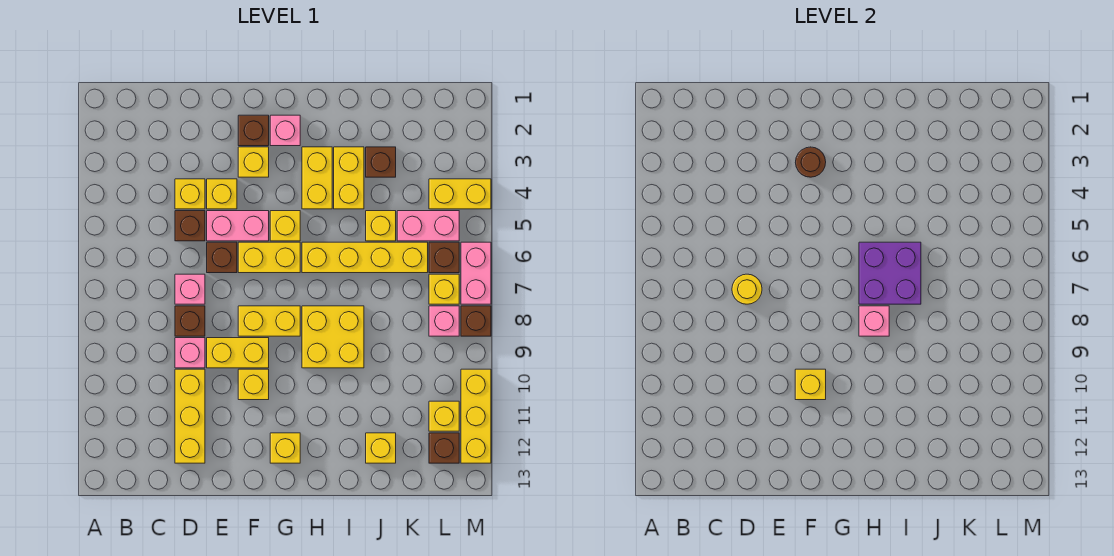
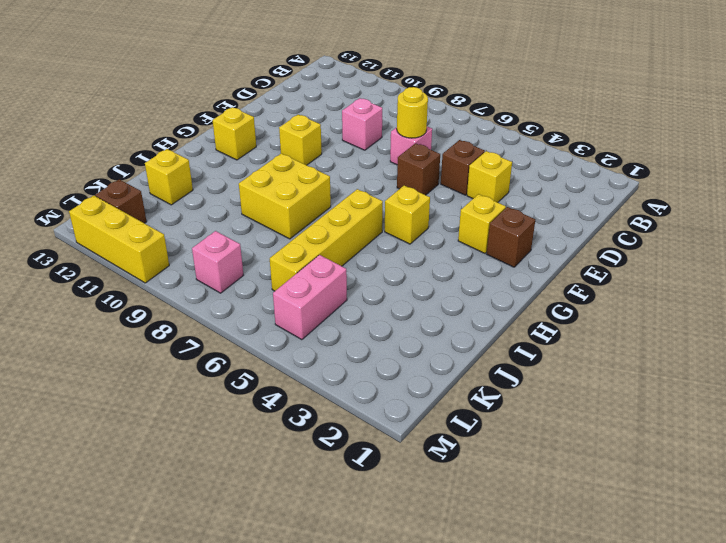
none -> brown brick D8 level 1
none -> yellow brick D10:D12 level 1
none -> yellow brick E4 level 1
none -> pink brick E5:F5 level 1

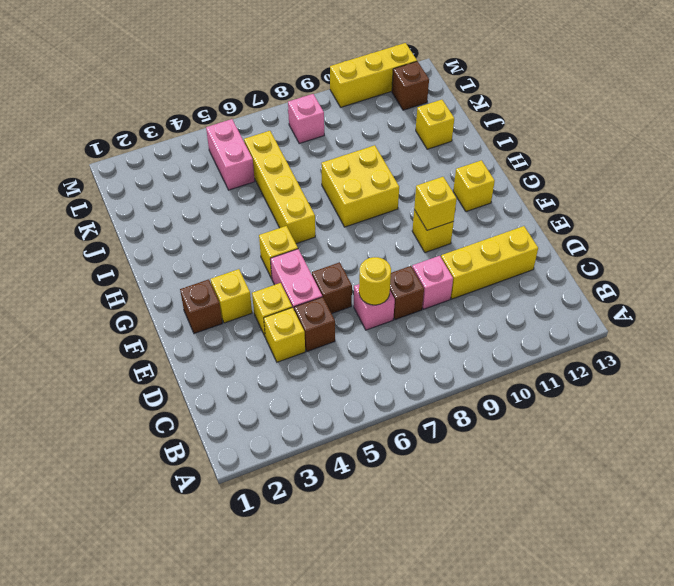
none -> yellow brick E9:F9 level 1
none -> yellow brick F6:G6 level 1
none -> yellow brick F8:G8 level 1
none -> pink brick G2 level 1

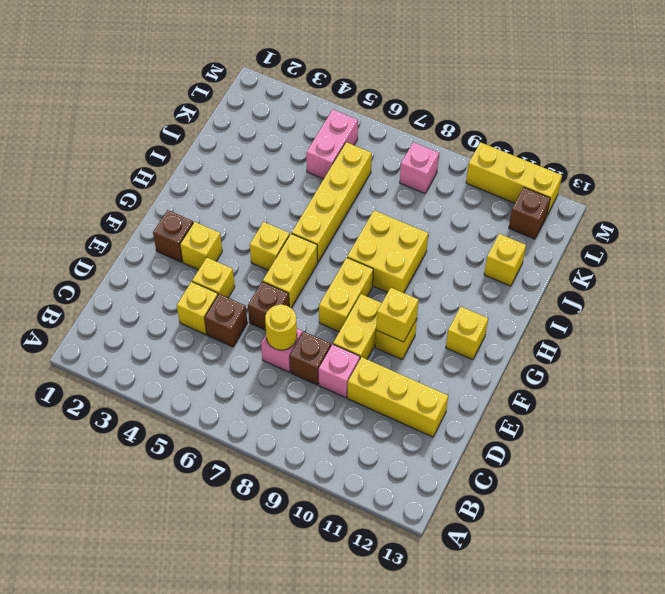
none -> pink brick E5:F5 level 1
none -> pink brick G2 level 1
none -> yellow brick H3:H4 level 1
none -> yellow brick I3:I4 level 1

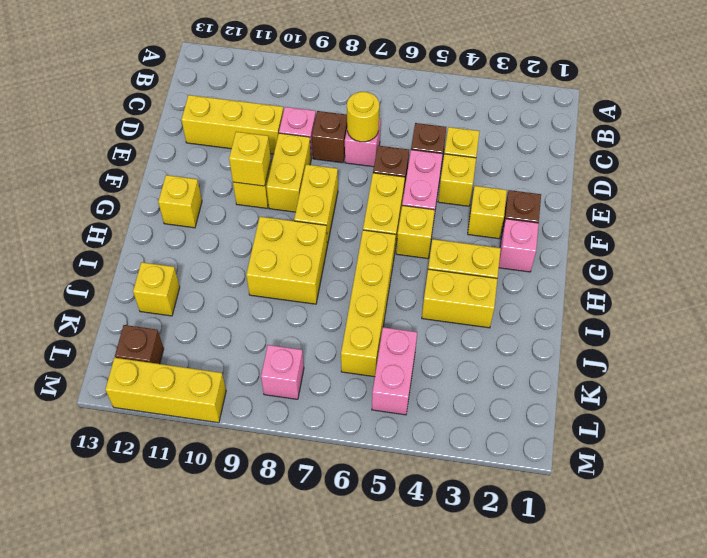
none -> brown brick J3 level 1
none -> yellow brick J5 level 1
none -> yellow brick L4:M4 level 1
none -> brown brick L6 level 1

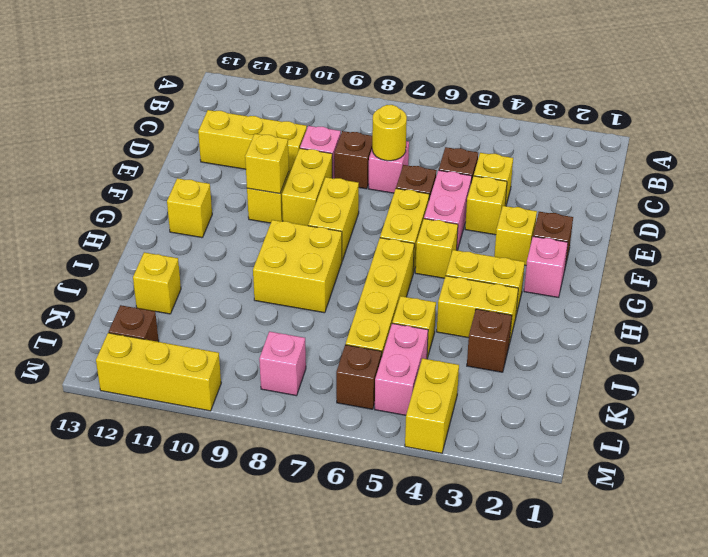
none -> yellow brick L7 level 1
none -> yellow brick L11 level 1
none -> pink brick M6:M7 level 1
none -> brown brick M8 level 1

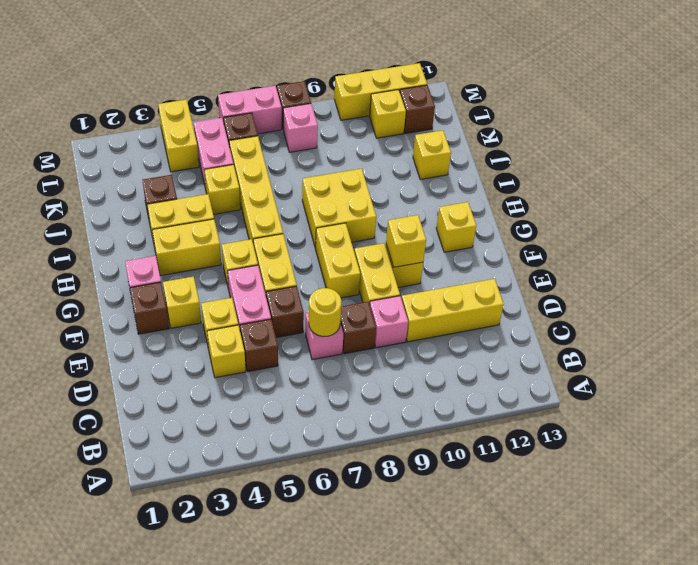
none -> yellow brick L7 level 1
none -> brown round brick F3 level 2
none -> purple brick H6:I7 level 2
none -> pink brick H8 level 2

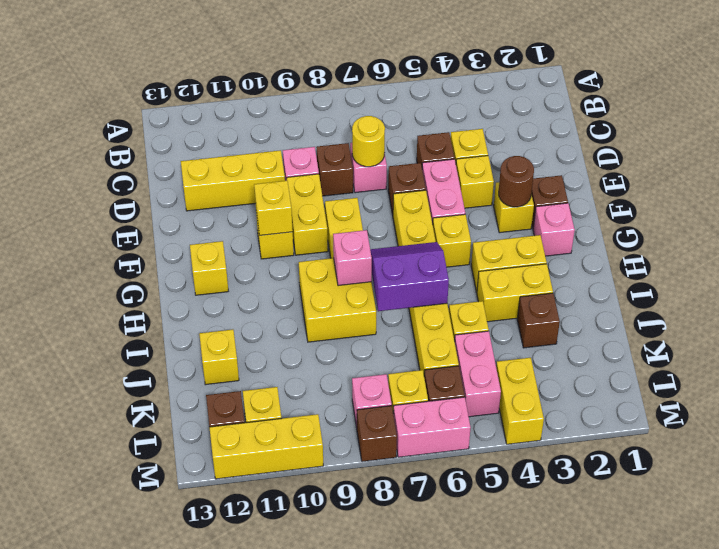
purple slope H6:I7 level 2 top I -> purple brick H6:I7 level 2

